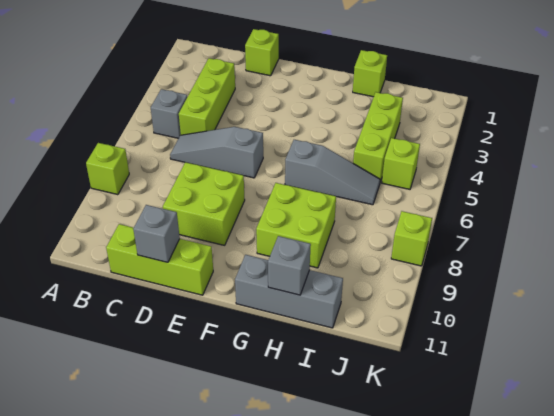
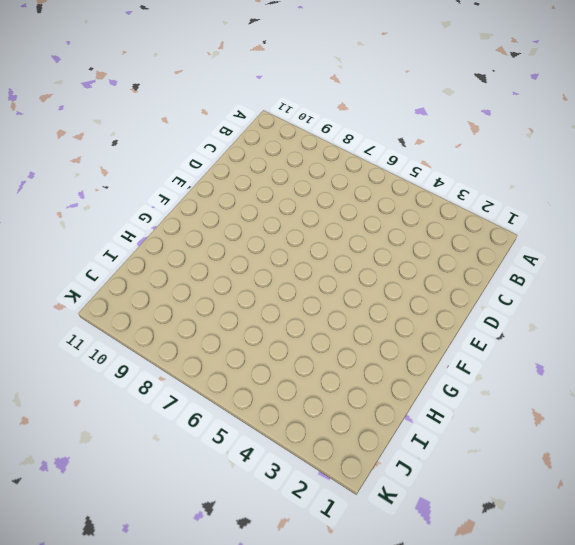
none -> lime brick A8 level 1
none -> grey brick B5 level 1
none -> lime brick C3:C5 level 1

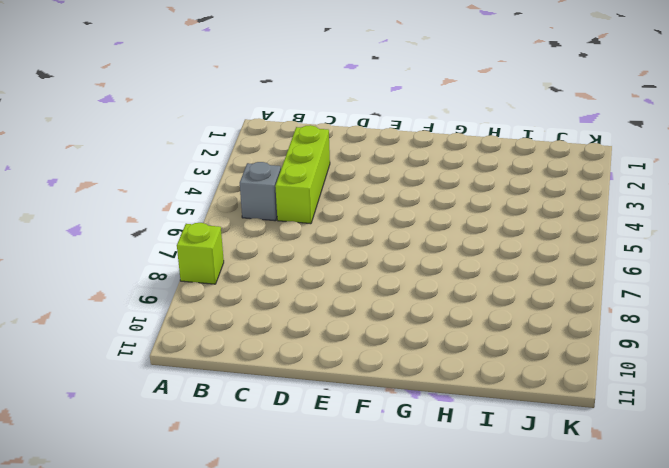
none -> grey slope C6:E6 level 1 top E
none -> lime brick C11:E11 level 1
none -> lime brick D1 level 1

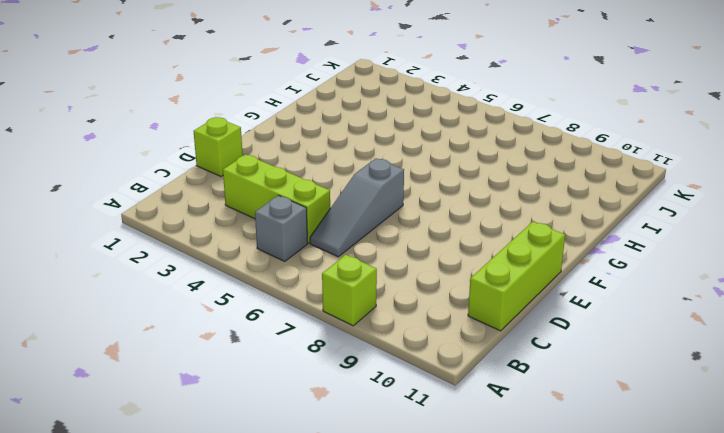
none -> lime brick D8:E9 level 1
none -> grey slope G6:I6 level 1 top G
none -> lime brick G8:H9 level 1

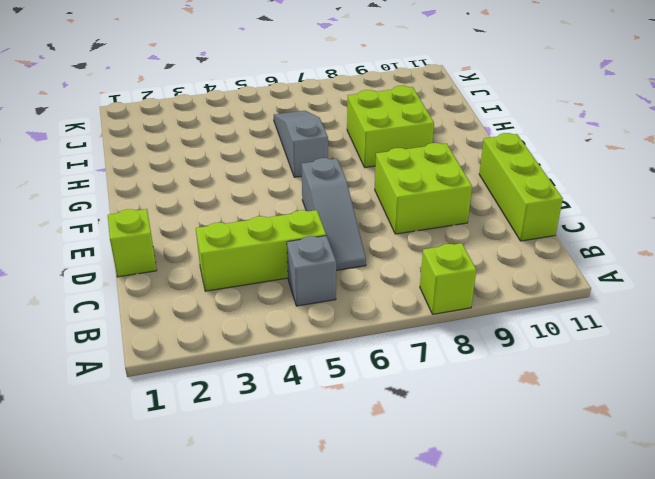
none -> grey brick G11:I11 level 1
none -> lime brick H1 level 1
none -> lime brick I3:I5 level 1

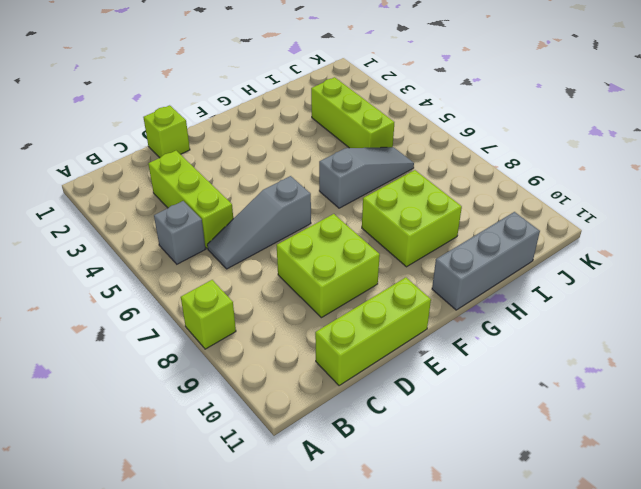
none -> lime brick H1 level 1
none -> lime brick J5 level 1
none -> lime brick K8 level 1

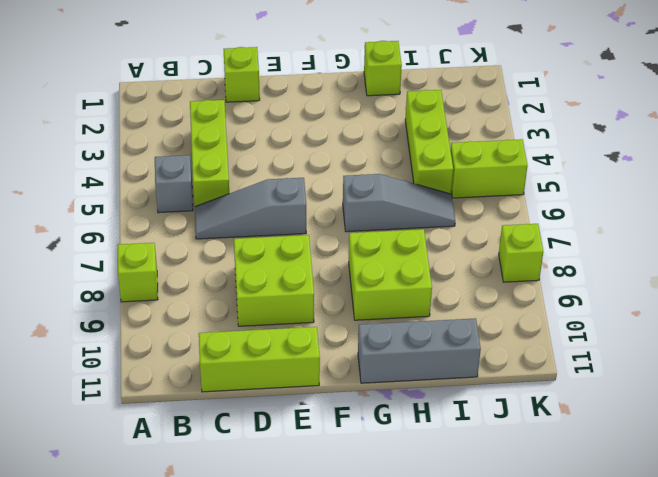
lime brick J5:K5 level 1 -> lime brick J5 level 1
none -> grey brick D11 level 2
none -> grey brick H11 level 2

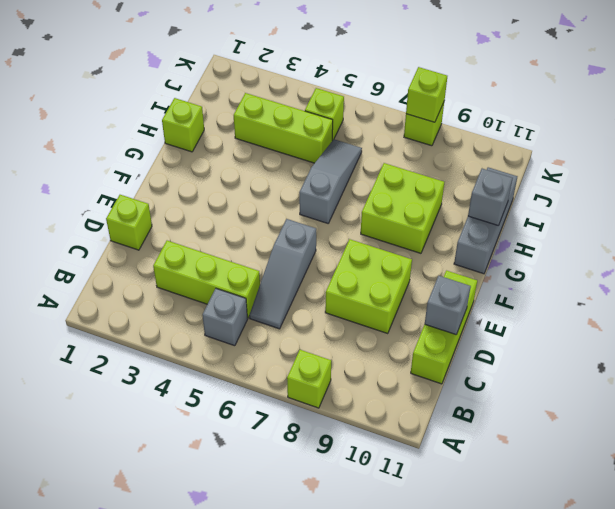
lime brick K8 level 2 -> none

